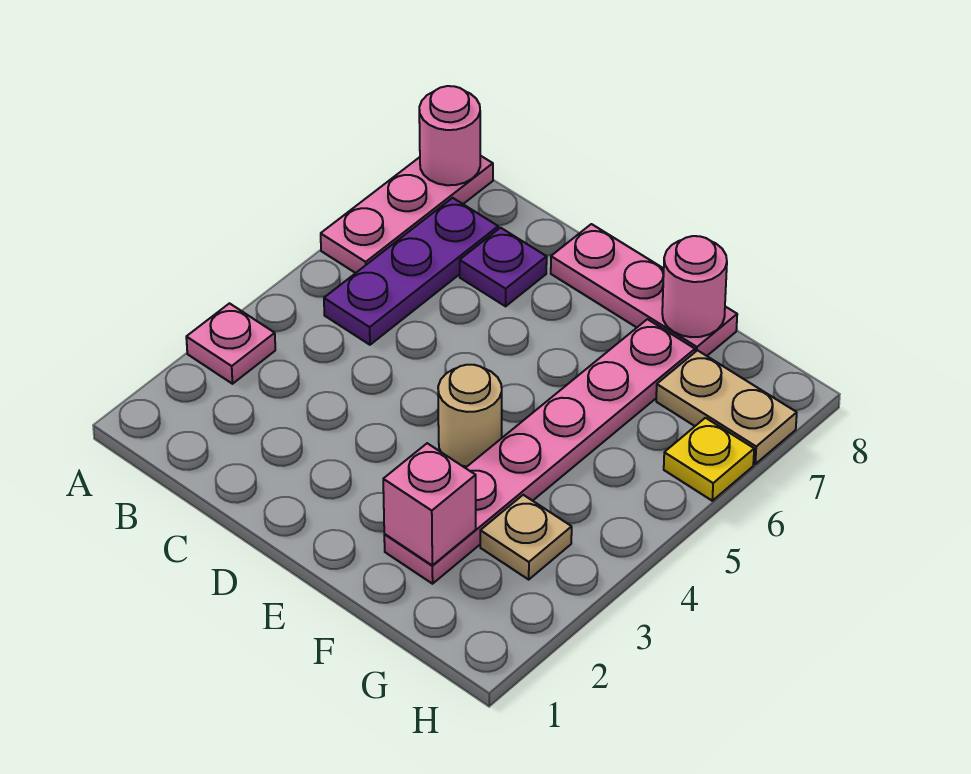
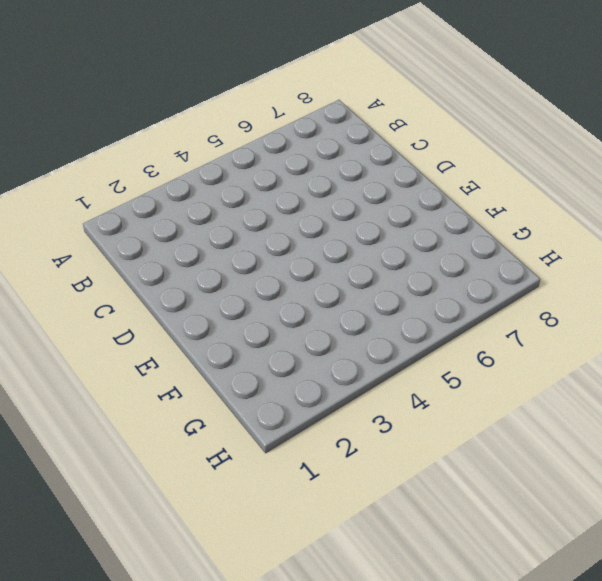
none -> pink plate A3 level 1
none -> pink plate A6:A8 level 1
none -> purple plate B5:B7 level 1

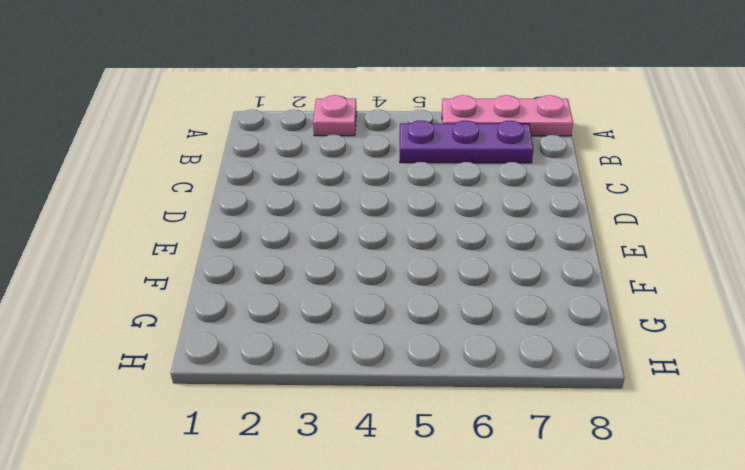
none -> purple plate C7 level 1
none -> pink plate D8:F8 level 1
none -> tan round brick E4 level 1

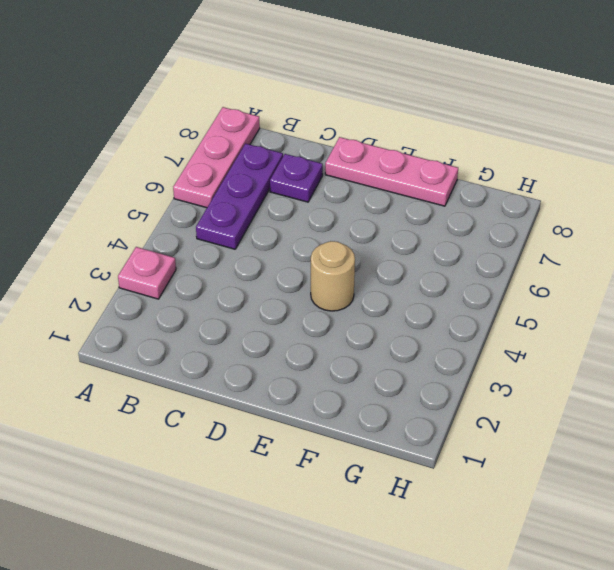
none -> pink plate F2:F7 level 1
none -> tan plate G3 level 1
none -> tan plate G7:H7 level 1

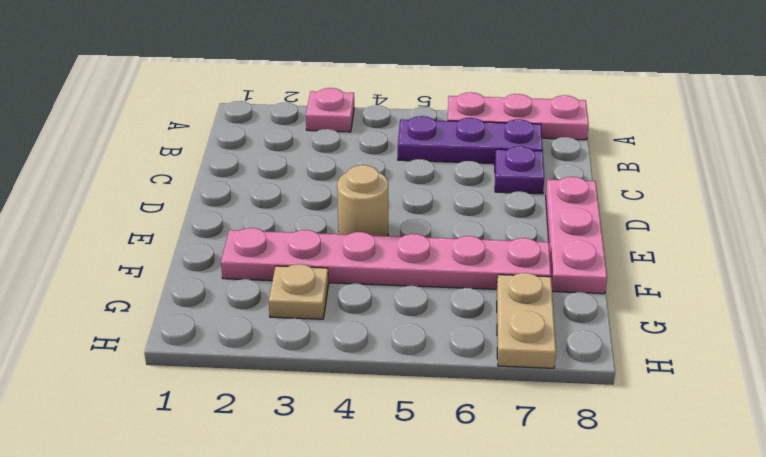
none -> yellow plate H6 level 1
none -> pink round brick A8 level 2
none -> pink brick F2 level 2

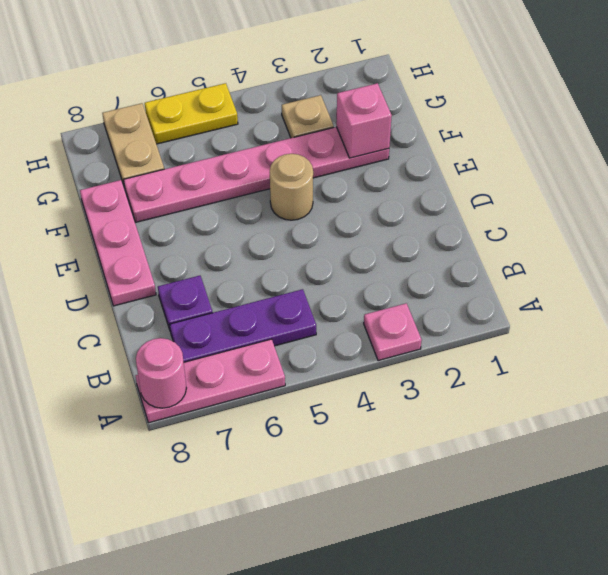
yellow plate H5:H6 level 1 -> yellow plate H6 level 1
none -> pink round brick F8 level 2

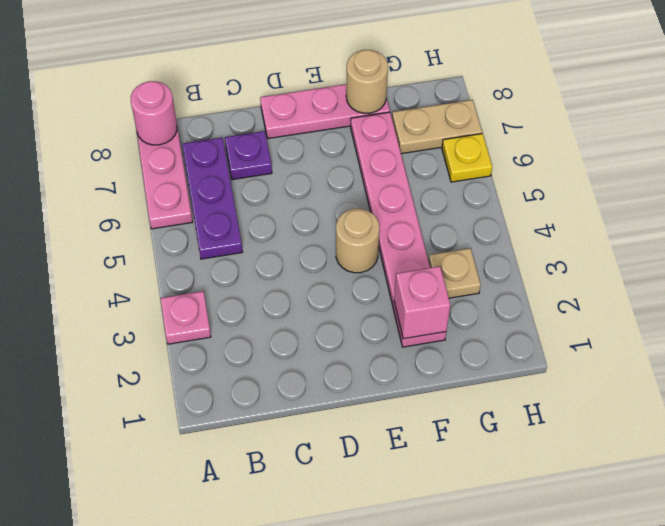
tan round brick F8 level 2 -> pink round brick F8 level 2

